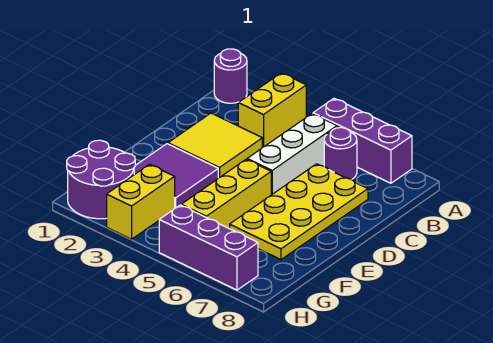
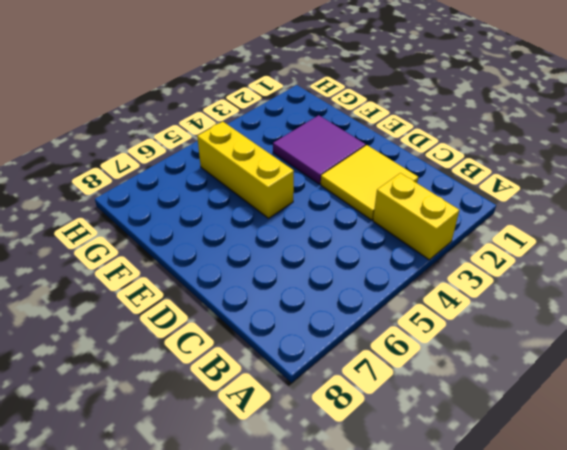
none -> purple round brick A1 level 1
none -> purple brick A5:A7 level 1
none -> white brick B5:D5 level 1

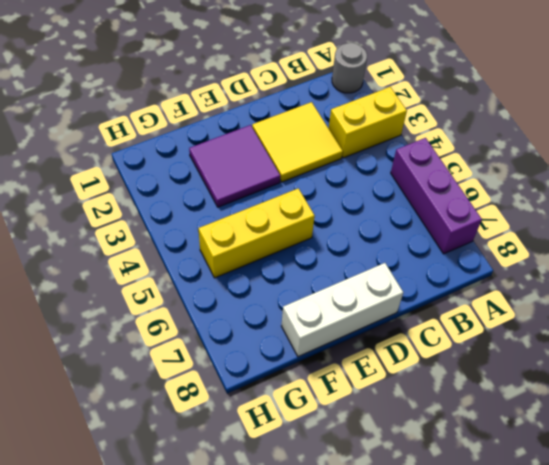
grey round brick A1 level 1 -> purple round brick A1 level 1
white brick D8:F8 level 1 -> white brick B5:D5 level 1
none -> purple round brick B6 level 1
none -> yellow plate C6:F7 level 1
none -> purple round brick G1:H2 level 1

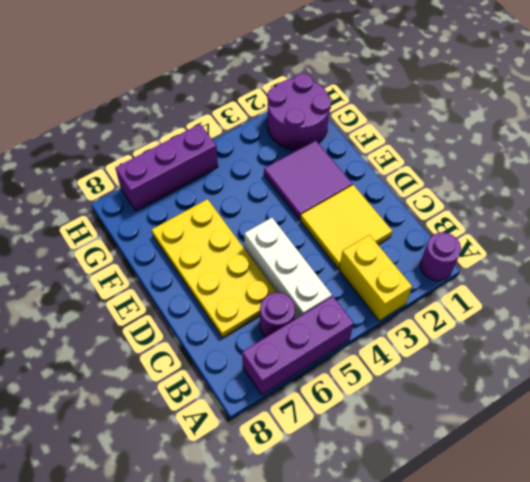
none -> yellow brick E5:G5 level 1
none -> yellow brick G3:H3 level 1

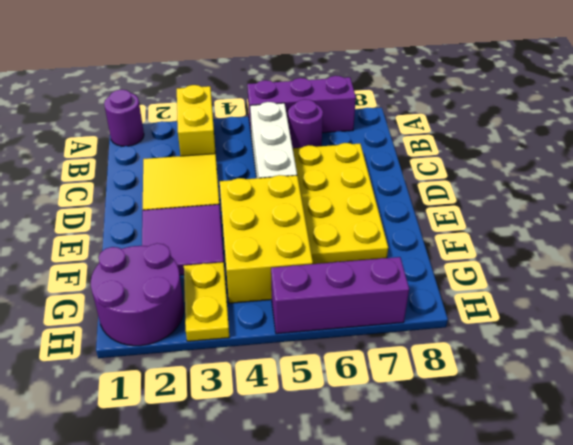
yellow brick E4:G5 level 1 -> yellow brick E5:G5 level 1
yellow plate G3:H3 level 1 -> yellow brick G3:H3 level 1

